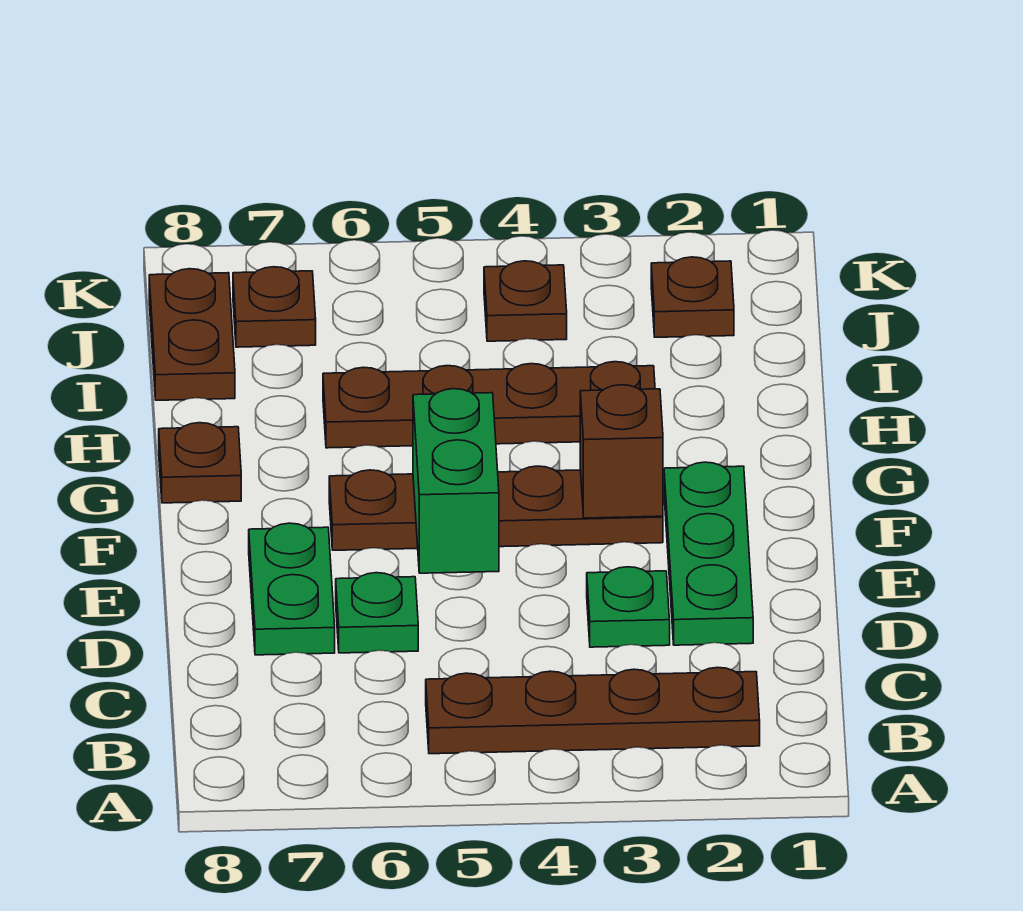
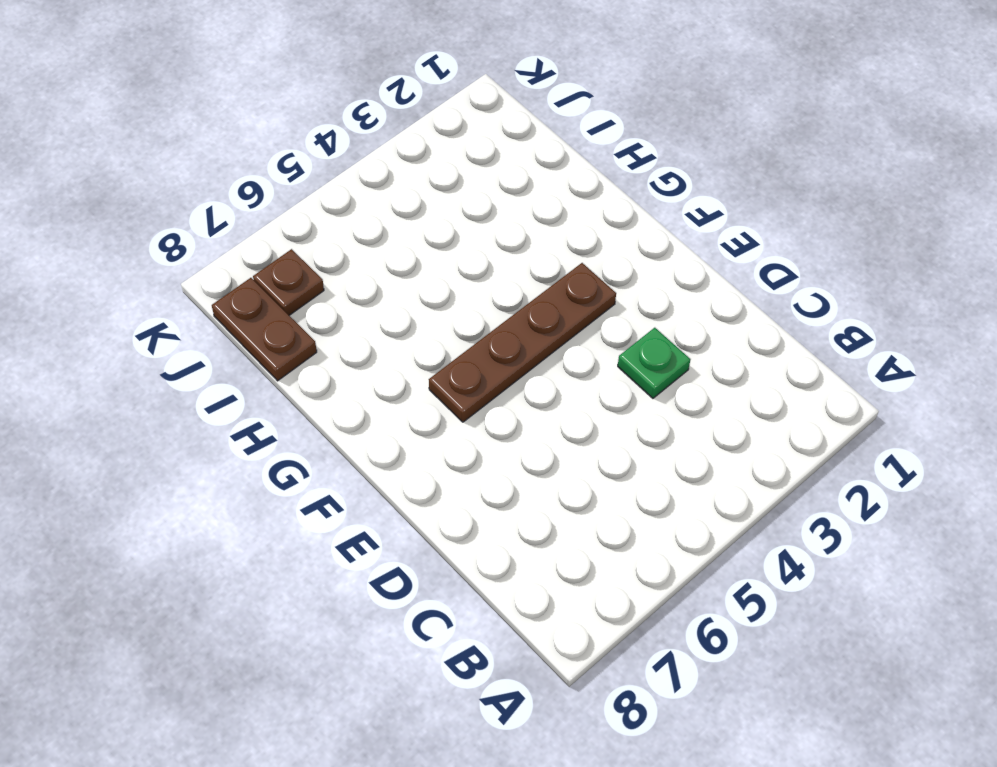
none -> brown plate B2:B5 level 1
none -> green plate D2:F2 level 1
none -> green plate D6 level 1

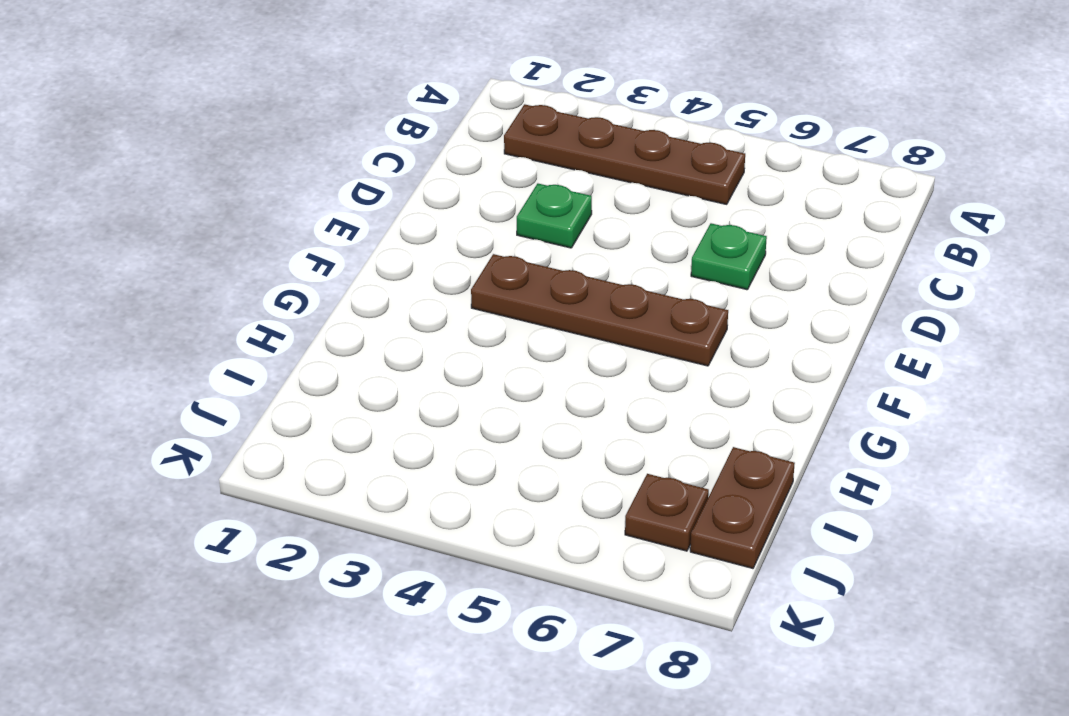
none -> green plate D2:F2 level 1
none -> green plate D7:E7 level 1
none -> brown plate G8 level 1

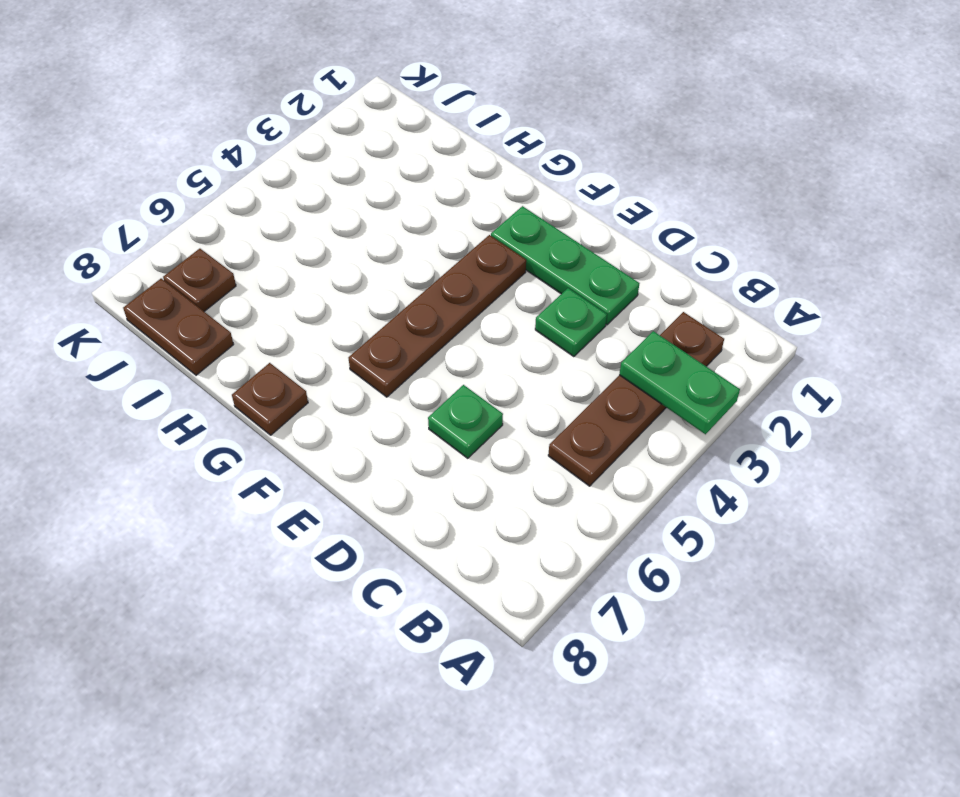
green plate A3:B3 level 2 -> green plate D7:E7 level 1
none -> brown plate H3:H6 level 1
none -> brown plate J2 level 1
none -> brown plate J4 level 1

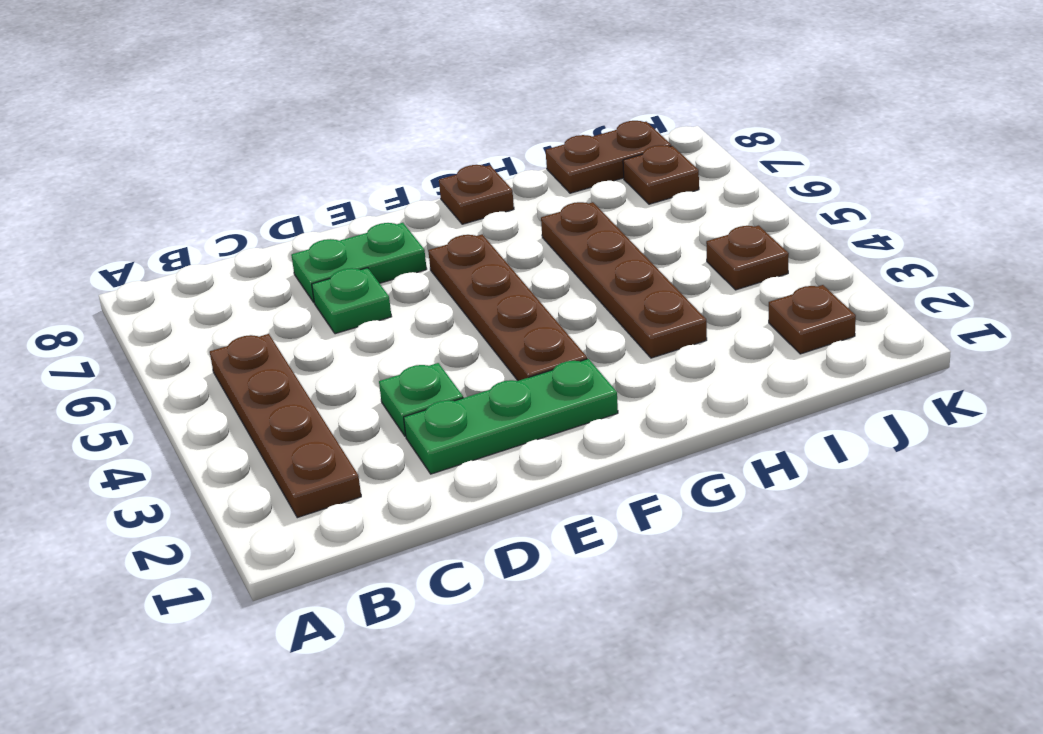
none -> green brick E5:F5 level 2
none -> brown brick F3 level 2

